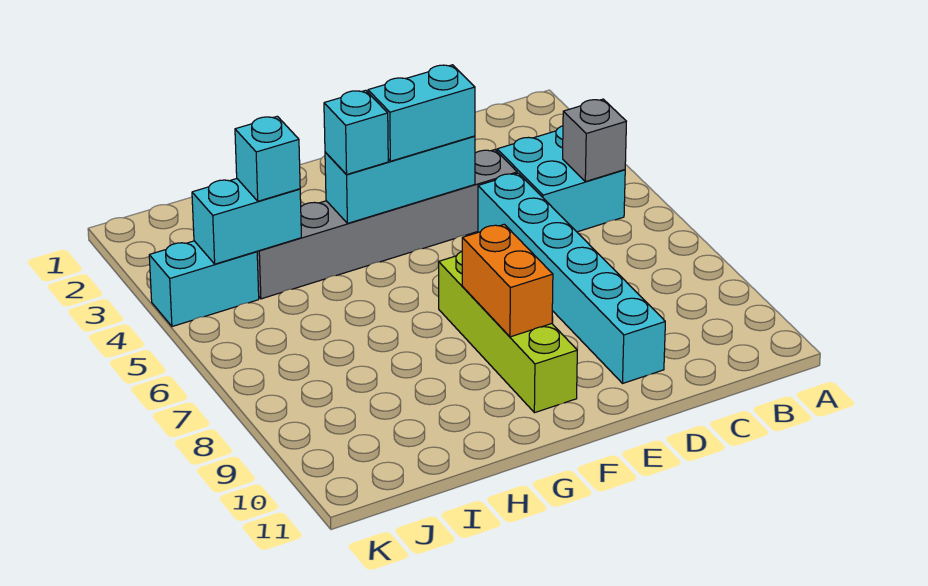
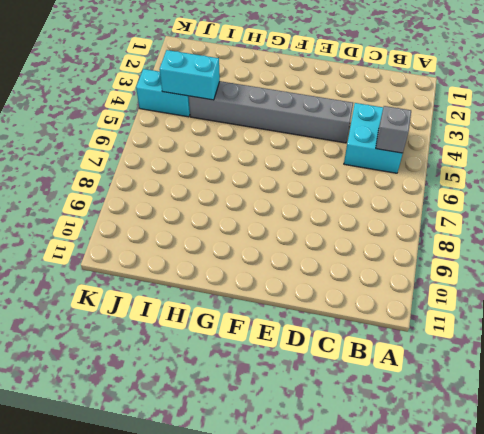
none -> cyan brick D5:D10 level 1
none -> lime brick F7:F10 level 1
none -> cyan brick E4:G4 level 2

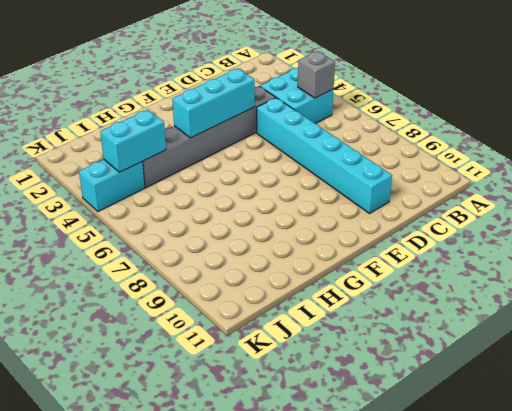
none -> lime brick F7:F10 level 1
none -> orange brick F8:F9 level 2
none -> cyan brick E4:F4 level 3

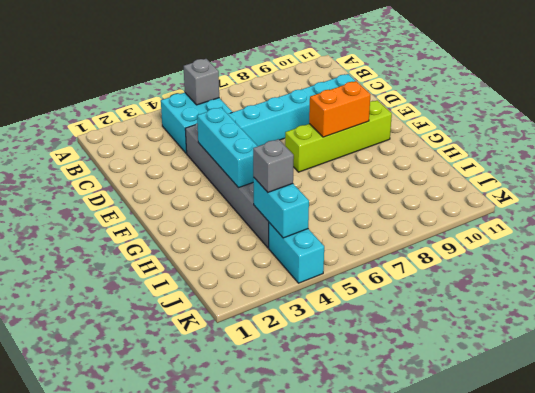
grey brick I4 level 3 -> cyan brick I4 level 3
none -> cyan brick E4:F4 level 3
none -> cyan brick G4 level 3

